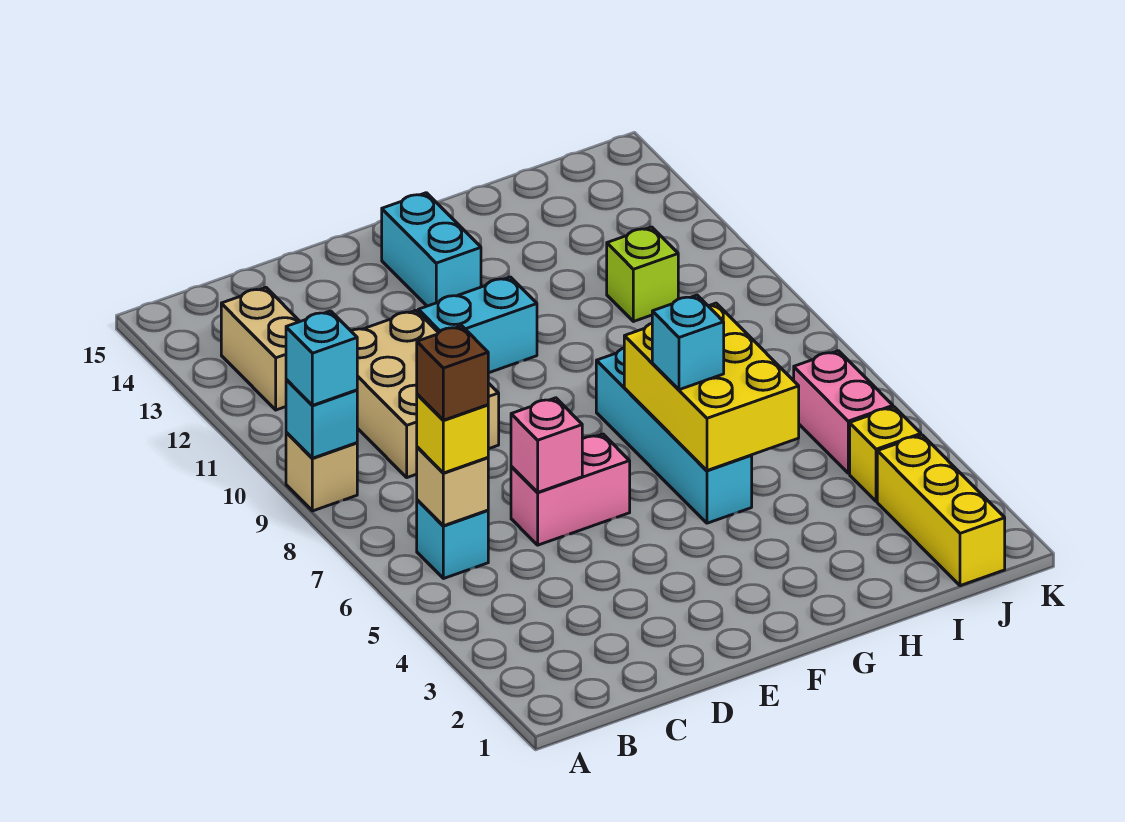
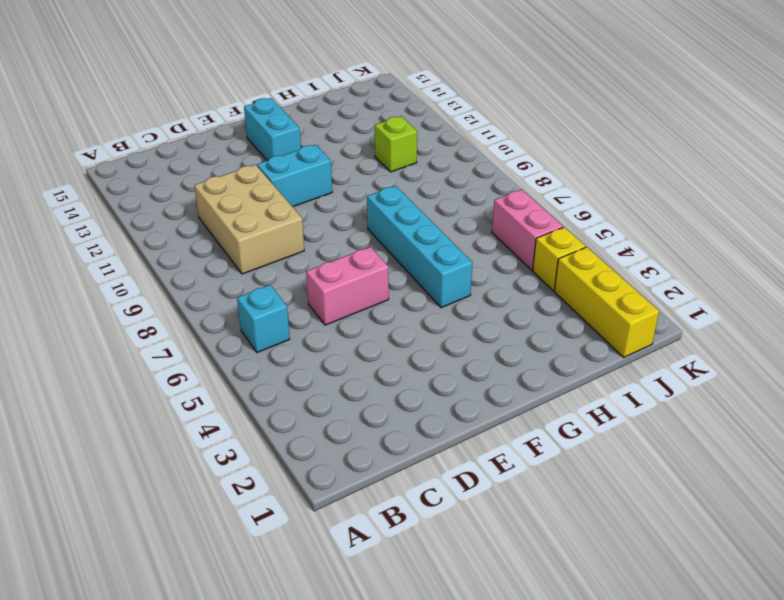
none -> tan brick A9 level 1
none -> tan brick B12:B13 level 1
none -> cyan brick A9 level 2

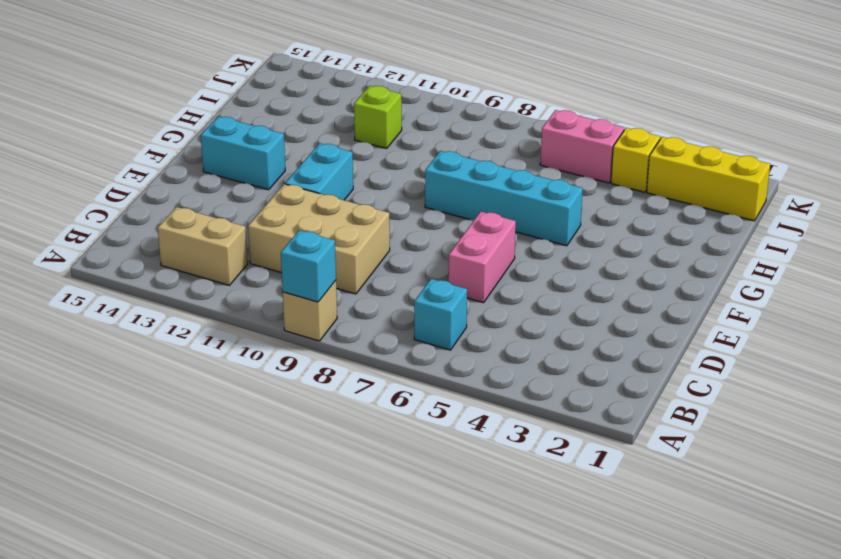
none -> tan brick B6 level 2
none -> pink brick D6 level 2
none -> yellow brick G5:H7 level 2

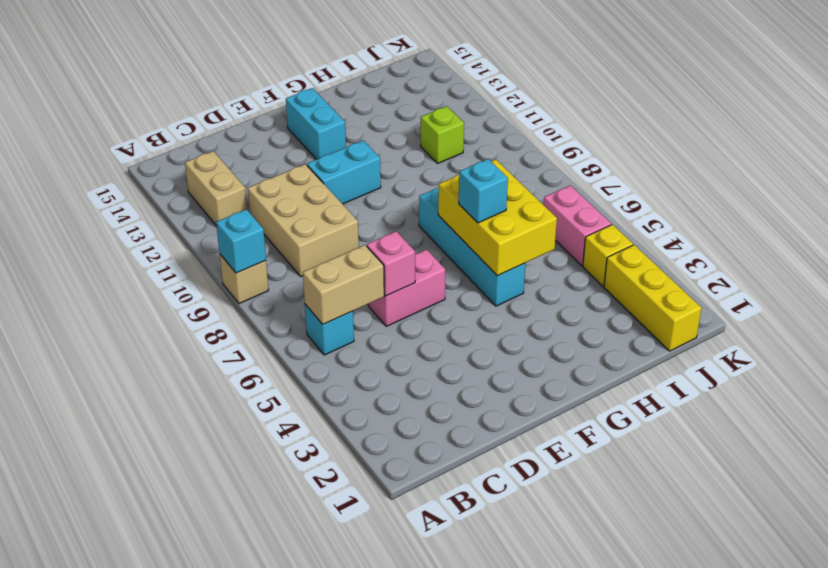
tan brick B6:C6 level 2 -> tan brick B6 level 2
none -> cyan brick A9 level 3
none -> yellow brick B6 level 3
none -> brown brick B6 level 4

